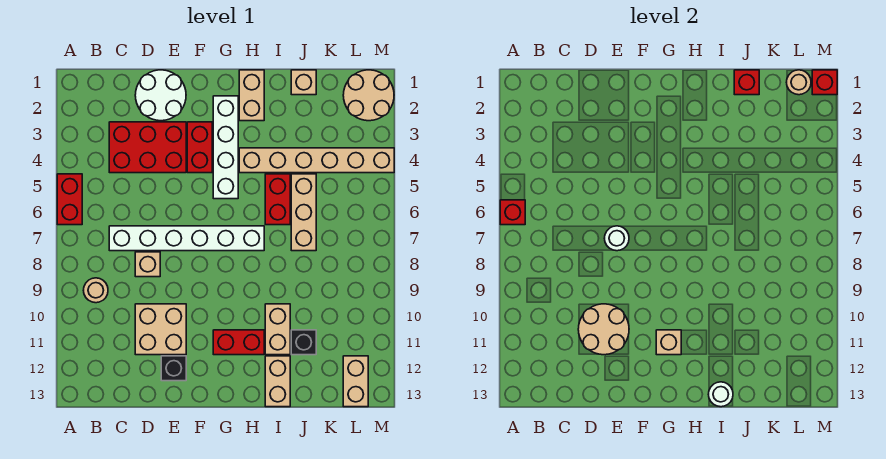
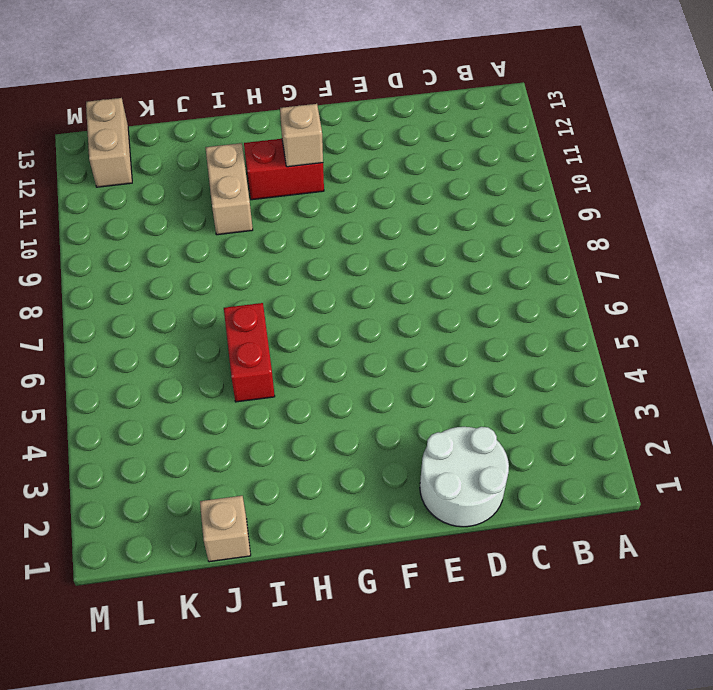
none -> red brick A5:A6 level 1
none -> tan round brick B9 level 1
none -> red brick C3:E4 level 1

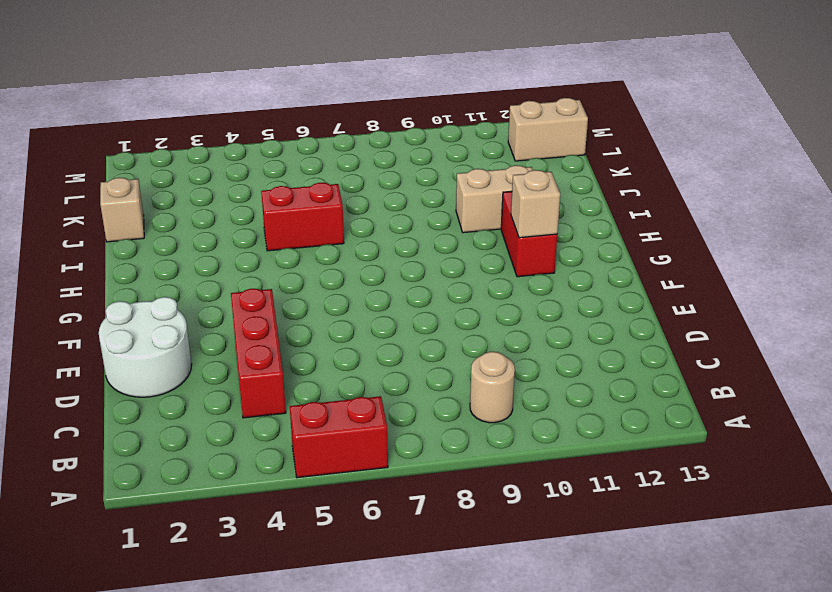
red brick C4:E4 level 1 -> red brick C3:E4 level 1
none -> white brick C7:H7 level 1
none -> tan brick D8 level 1
none -> tan brick D10:E11 level 1

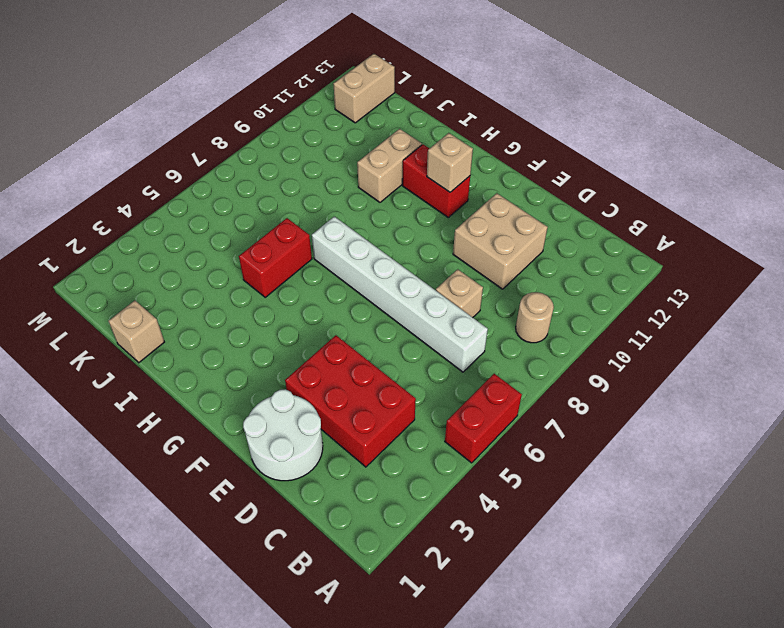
none -> black brick E12 level 1
none -> red brick F3:F4 level 1
none -> white brick G2:G5 level 1

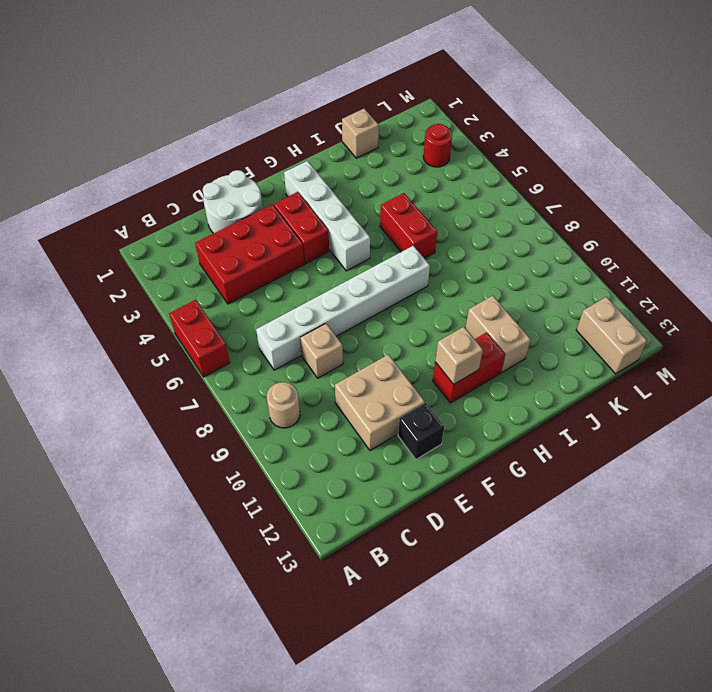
red round brick L3 level 1 -> none
none -> tan brick H1:H2 level 1
none -> tan brick H4:M4 level 1
none -> tan brick I12:I13 level 1

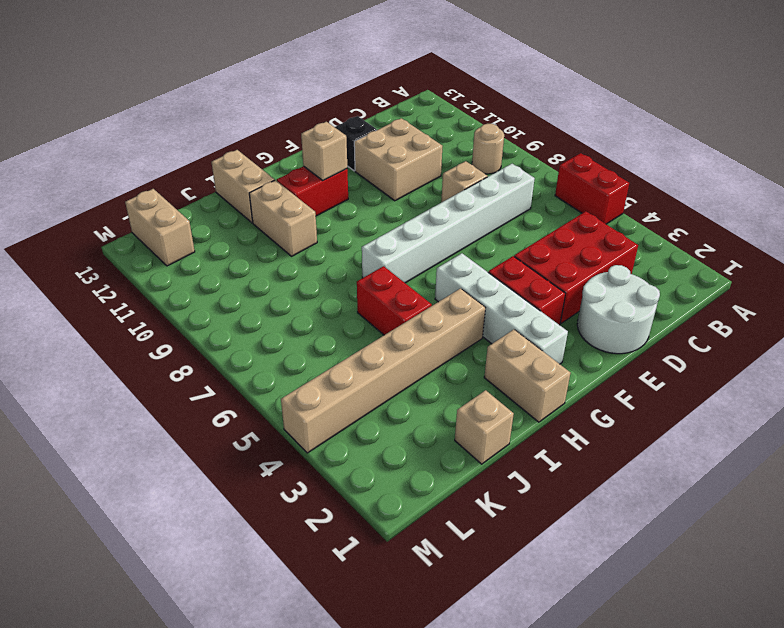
none -> tan brick J5:J7 level 1
none -> black brick J11 level 1
none -> tan round brick L1:M2 level 1

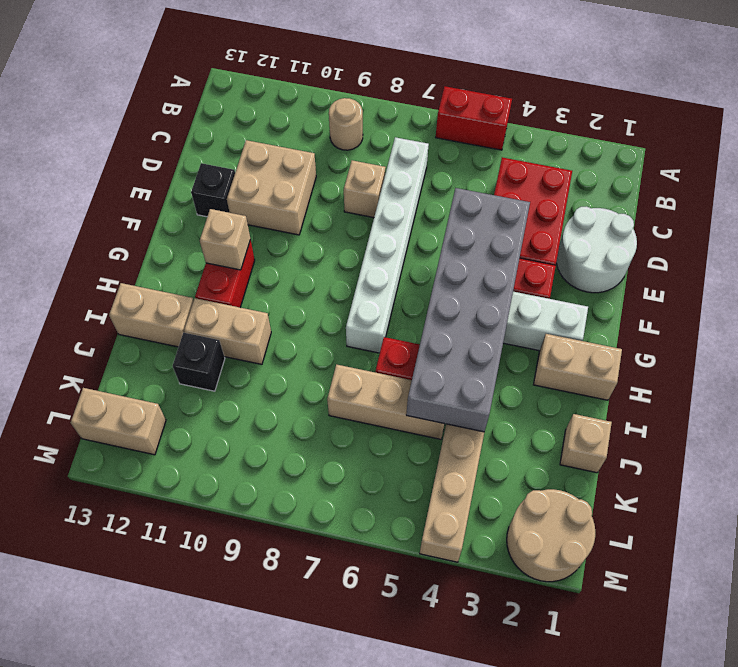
grey brick E4:J5 level 2 -> none
none -> red brick A6 level 2
none -> tan round brick D10:E11 level 2
none -> white round brick E7 level 2

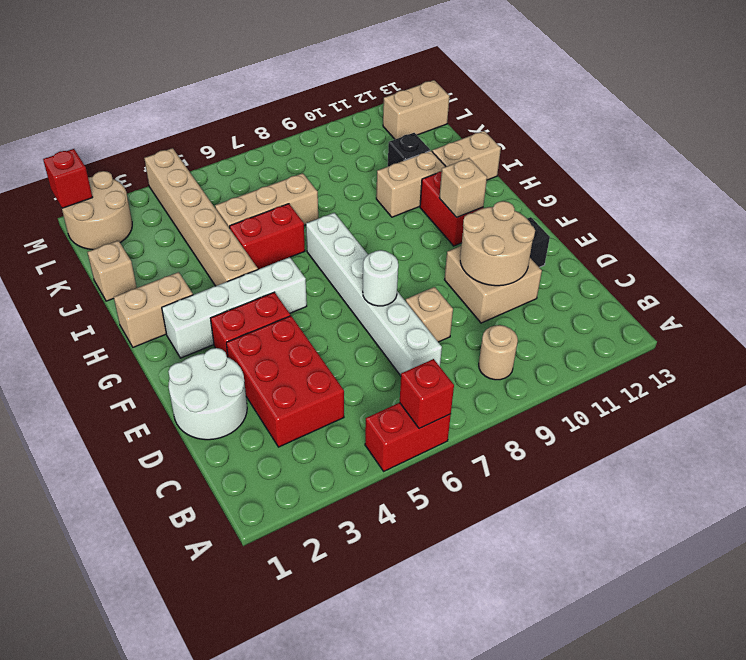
none -> white round brick I13 level 2
none -> red brick J1 level 2
none -> tan round brick L1 level 2

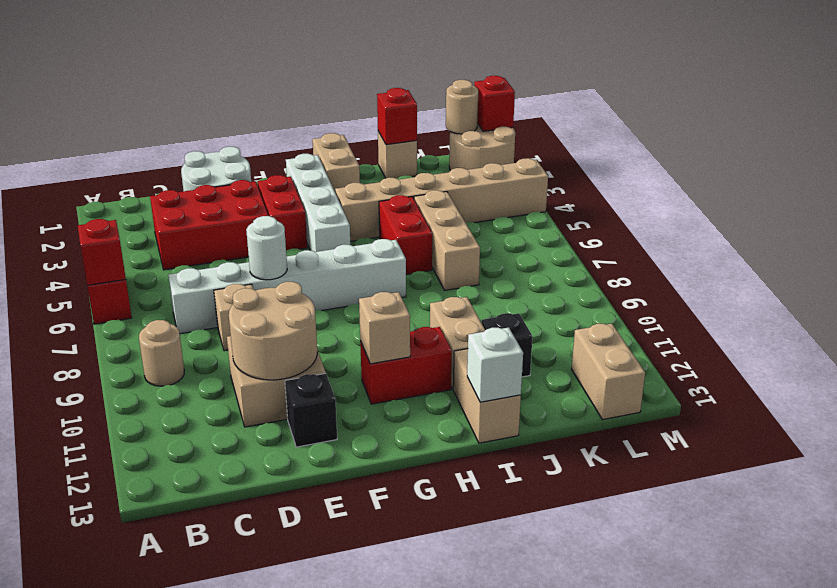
white brick I13 level 2 -> white round brick I13 level 2

